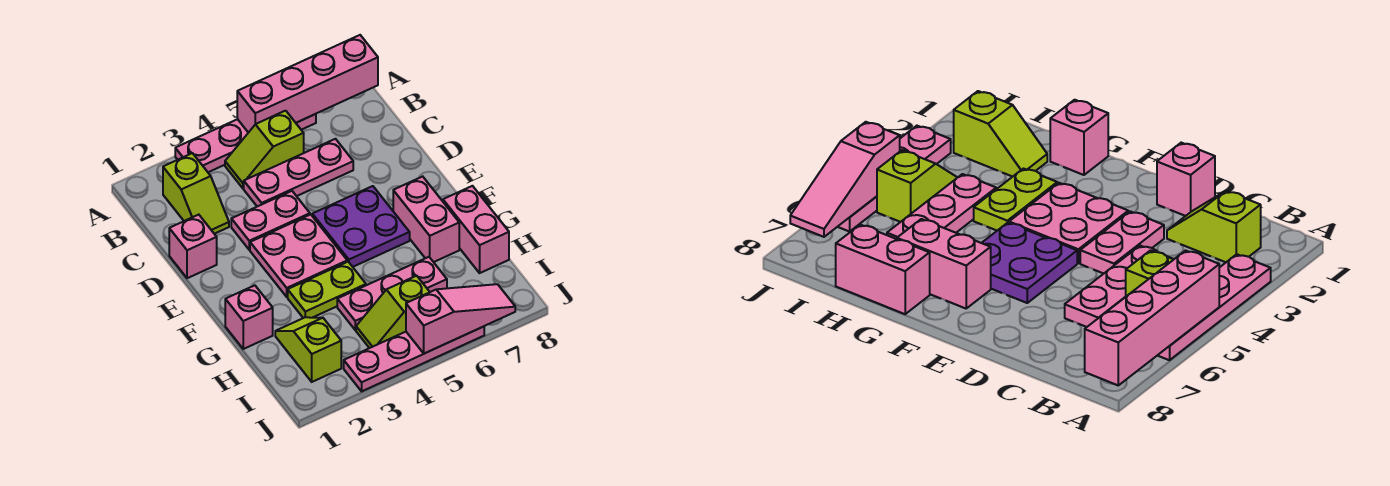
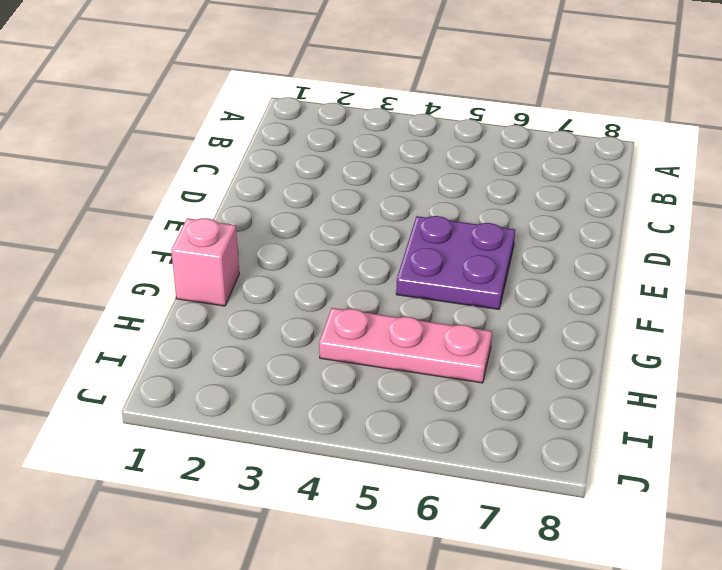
none -> pink plate A3:A6 level 1
none -> lime slope B2:C2 level 1 top B
none -> lime slope B4:B5 level 1 top 5

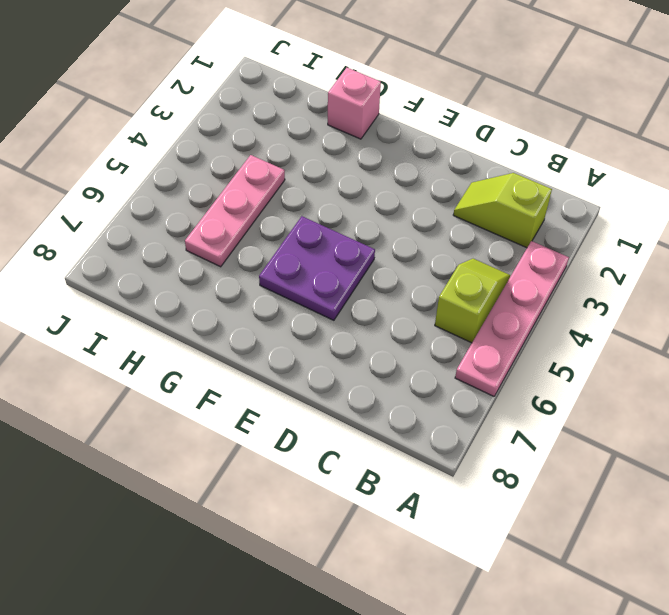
none -> pink plate C4:C6 level 1
none -> pink brick D1 level 1
none -> pink plate D3:D4 level 1

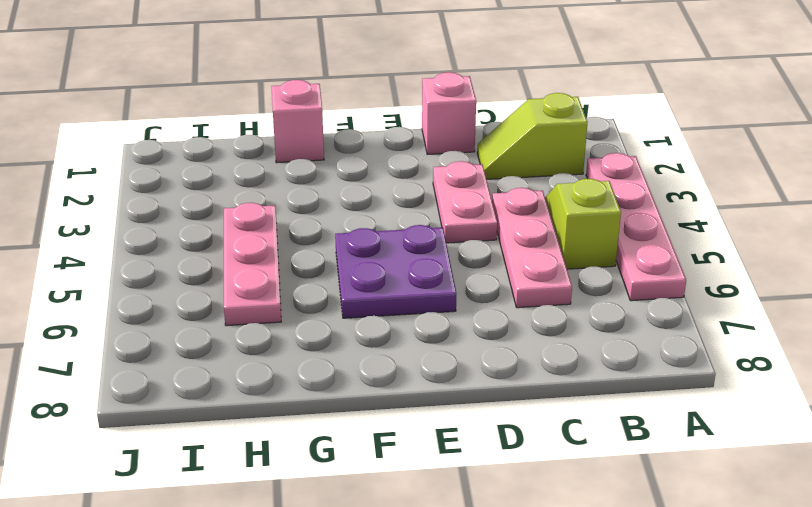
none -> pink plate E3:F4 level 1
none -> pink brick F7:G7 level 1
none -> lime plate G3:G4 level 1

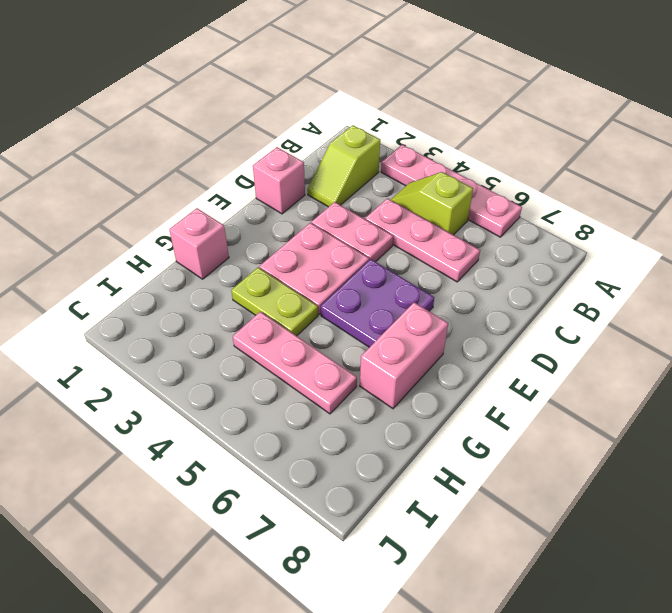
none -> pink brick G8:H8 level 1
none -> lime slope H2:I2 level 1 top I
none -> lime slope I4:I5 level 1 top 5

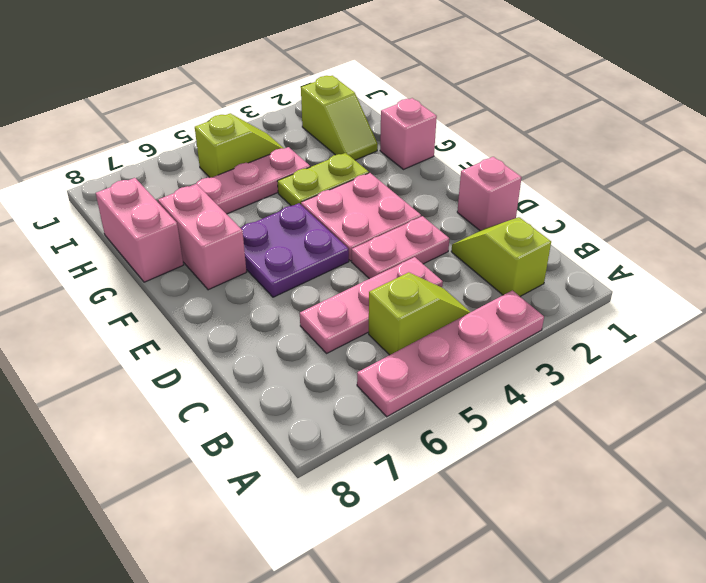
none -> pink plate J3:J6 level 1
none -> pink brick A5:A8 level 2
none -> pink slope J5:J7 level 2 top 5

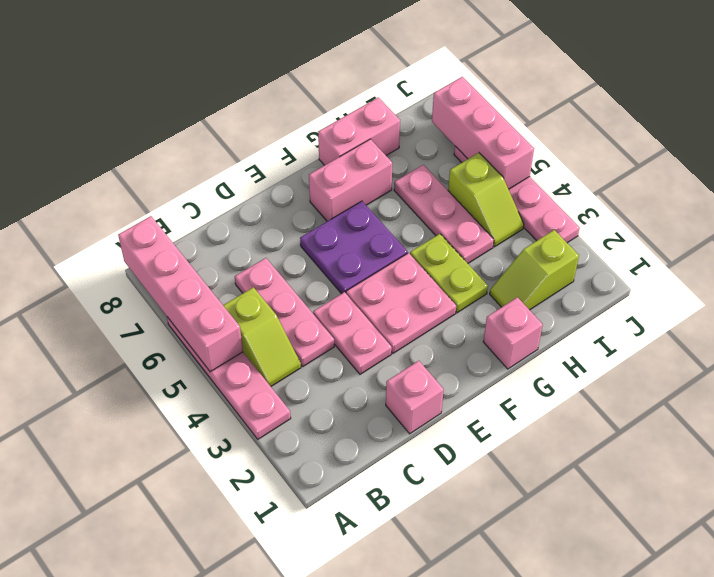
pink brick J5:J7 level 2 -> pink slope J5:J7 level 2 top 5
none -> lime slope B2:C2 level 1 top B

